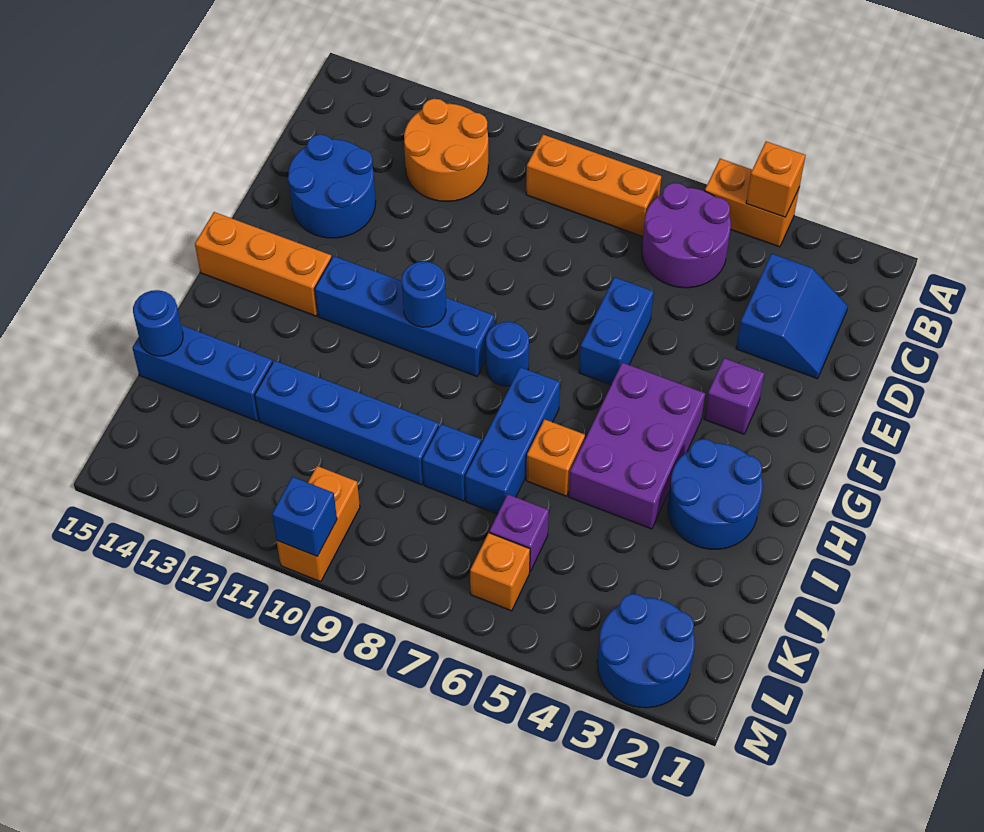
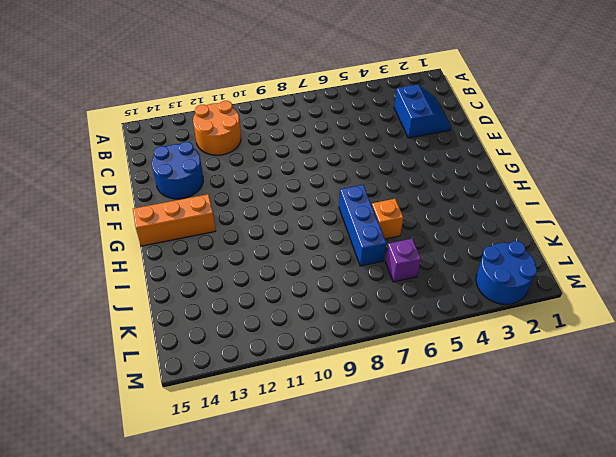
none -> orange brick A4:A5 level 1
none -> purple round brick B5:C6 level 1
none -> orange brick B7:B9 level 1

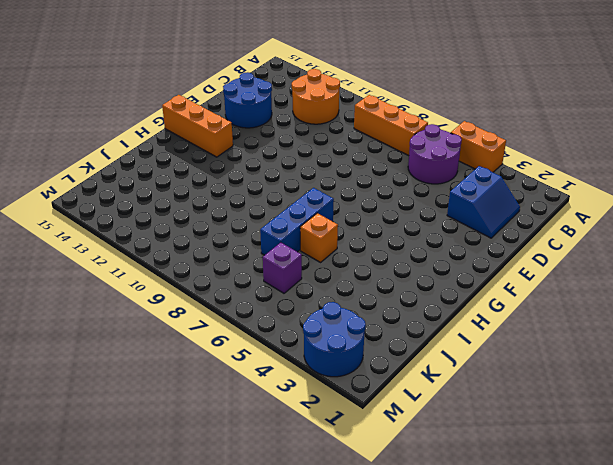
none -> blue brick E6:F6 level 1
none -> purple brick F3 level 1
none -> purple brick G4:I5 level 1

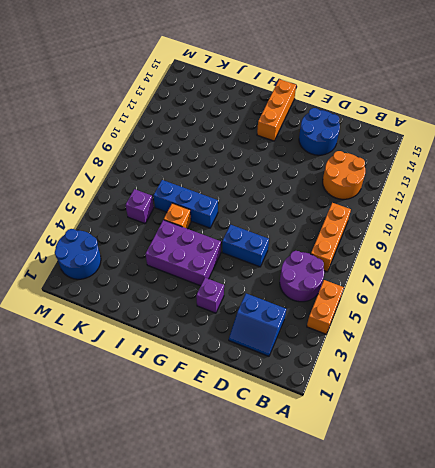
none -> blue round brick G8 level 1
none -> blue brick G9:G12 level 1
none -> blue round brick H2:I3 level 1

